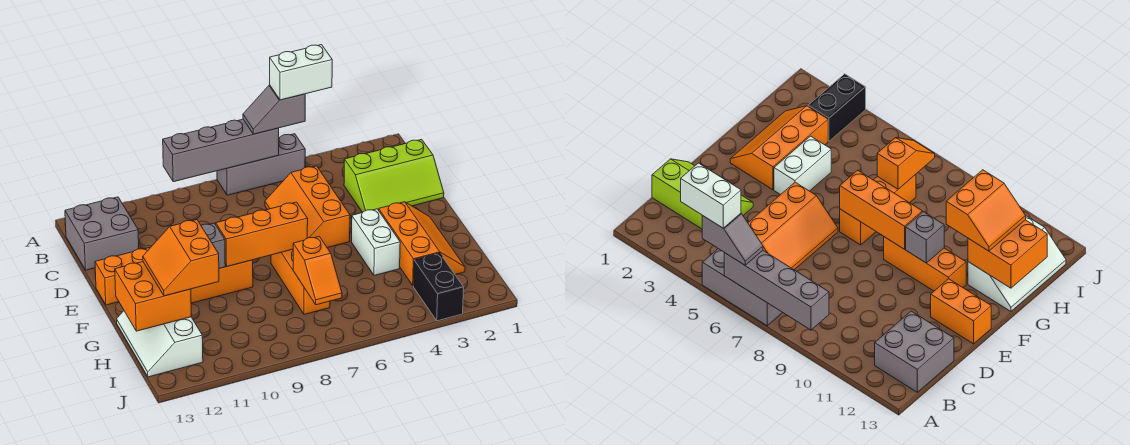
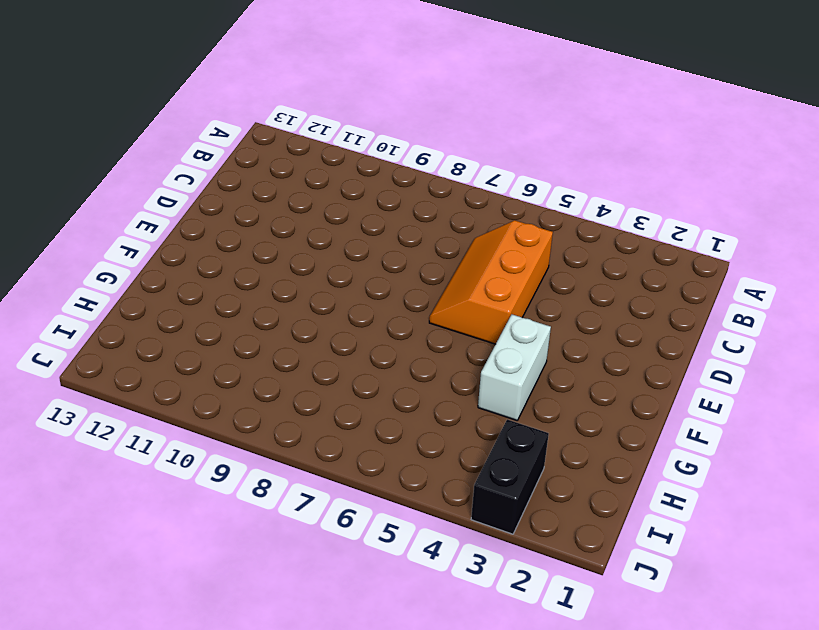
none -> grey brick A5:A7 level 1
none -> grey brick B12:C13 level 1
none -> lime slope C1:D3 level 1 top C

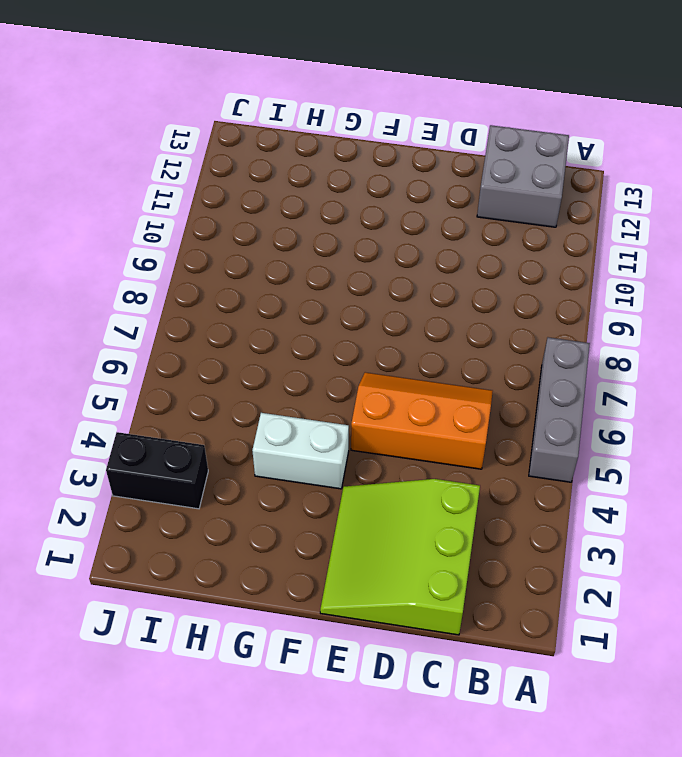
lime slope C1:E3 level 1 top C -> lime slope C1:D3 level 1 top C
none -> orange brick E12:E13 level 1
none -> orange slope F2:H3 level 1 top 3
none -> orange brick F7:H7 level 1

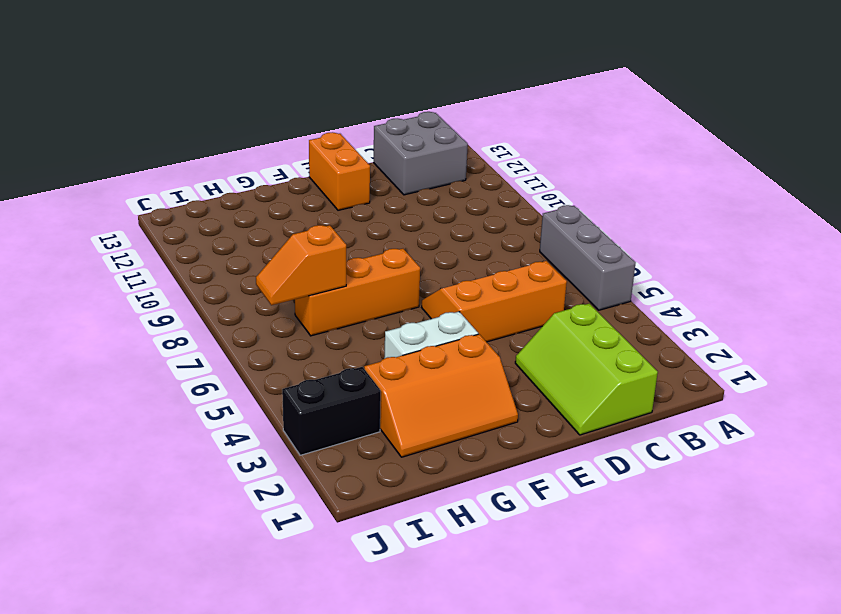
none -> orange brick F9:F11 level 1
none -> white slope G12:I13 level 1 top 12
none -> grey brick A6:A9 level 2

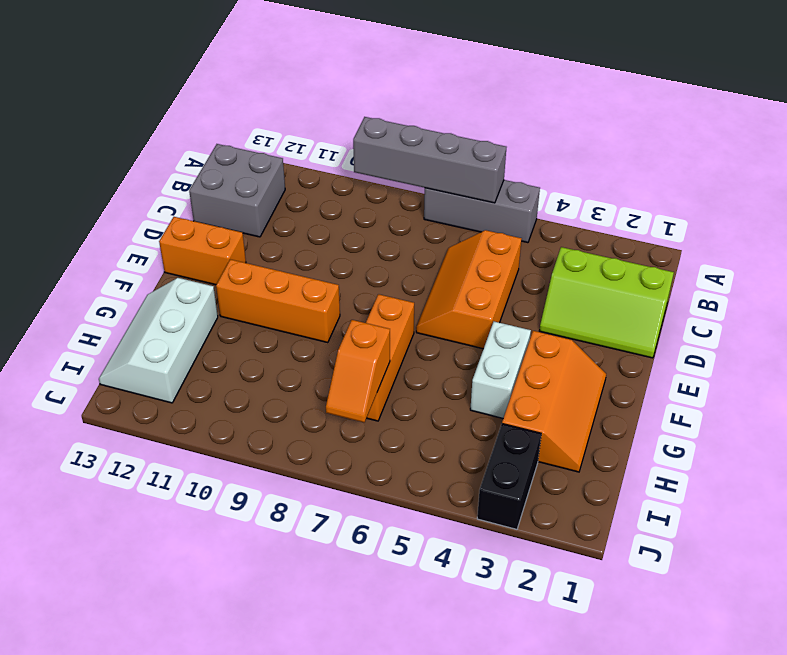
none -> orange brick F7:F9 level 2
none -> grey brick F10 level 2
none -> orange brick G12:H13 level 2

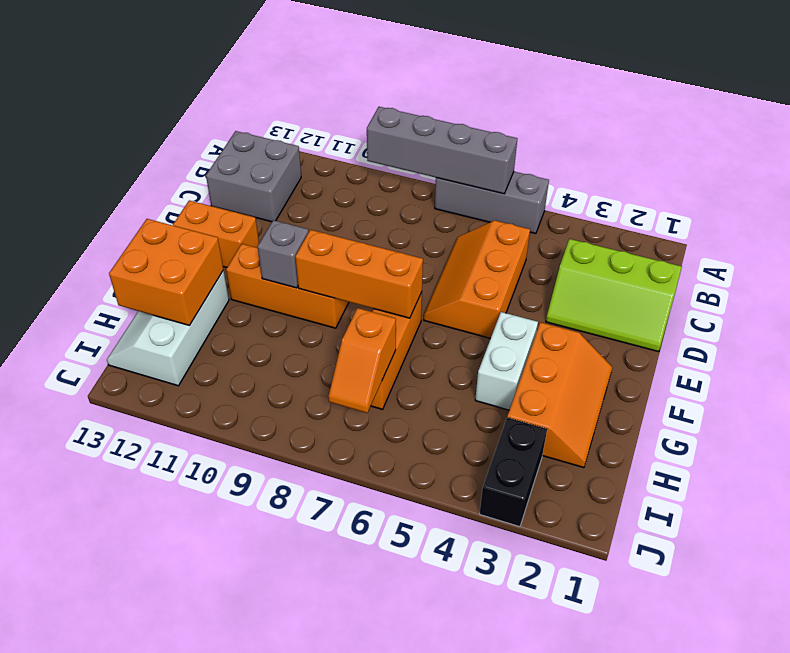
none -> grey slope A5:A6 level 3 top 5
none -> orange slope G11:H12 level 3 top 11
none -> white brick A4:A5 level 4

